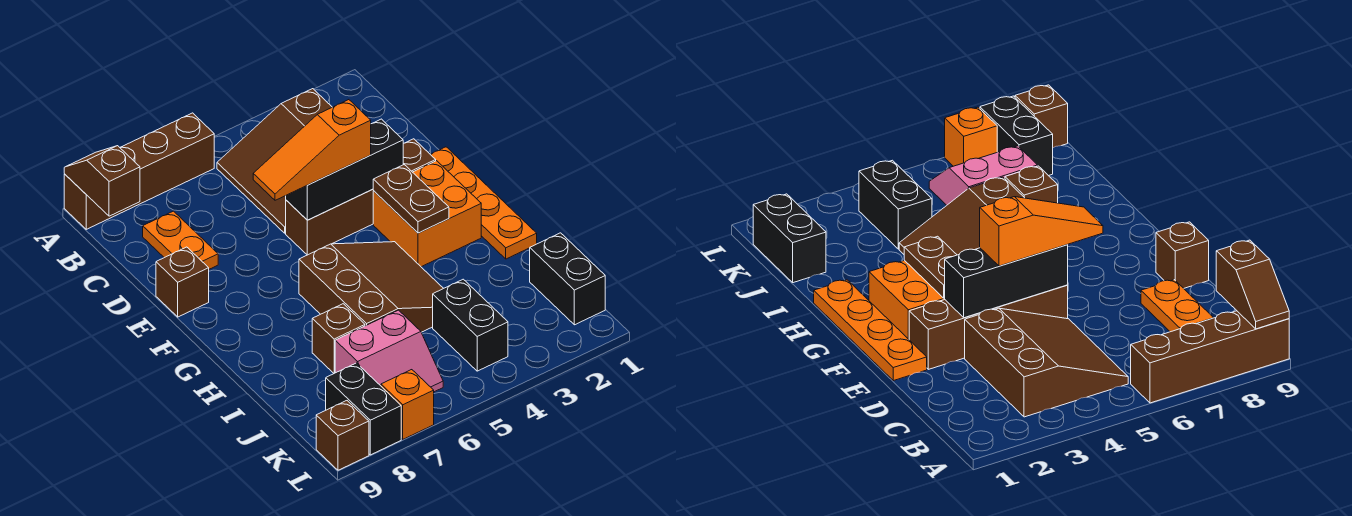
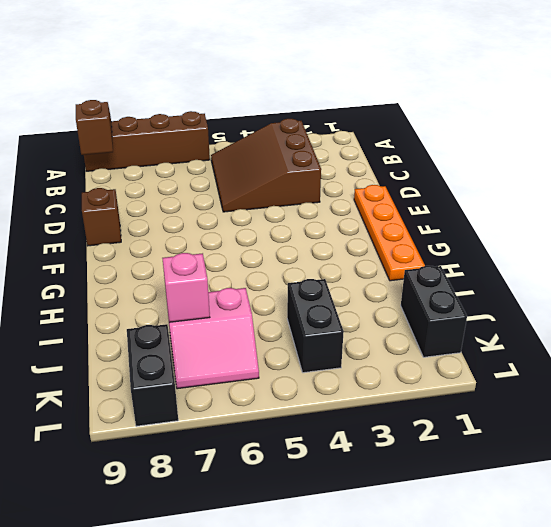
pink brick J7 level 2 -> none
none -> orange plate C8:D8 level 1
none -> brown brick E2:E5 level 1
none -> orange brick F2:G3 level 1

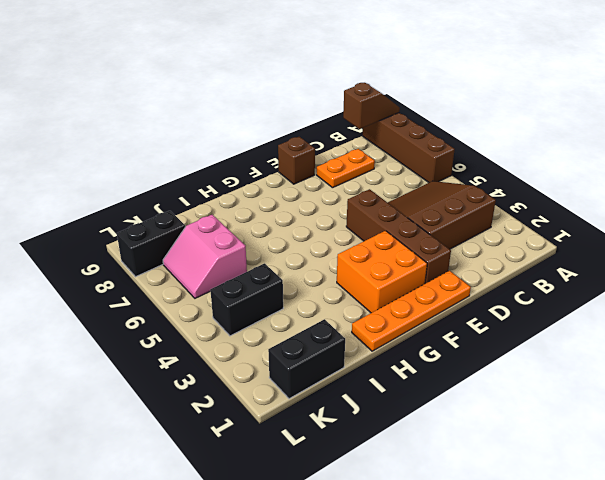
none -> brown slope G4:I6 level 1 top 6
none -> brown brick I7 level 1
none -> orange brick L7 level 1

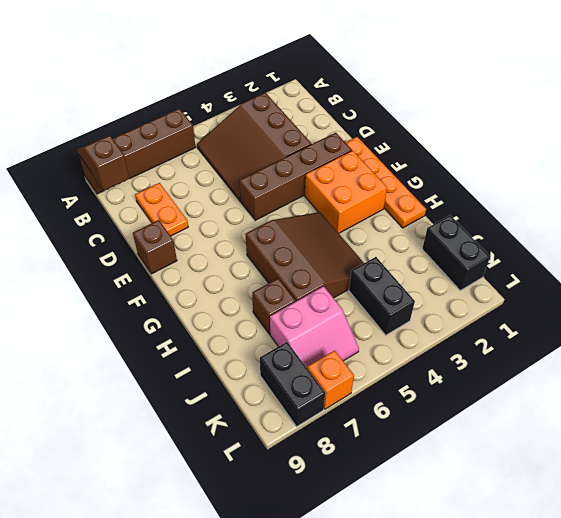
none -> brown brick L9 level 1
none -> black brick E3:E5 level 2
none -> brown plate F3:G3 level 2

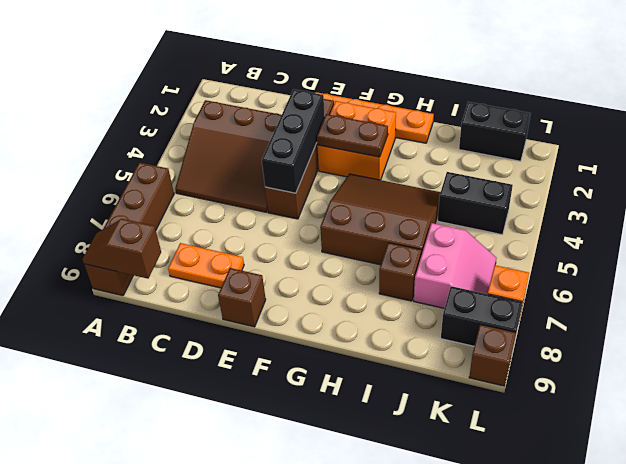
none -> orange slope E4:E6 level 3 top 4

